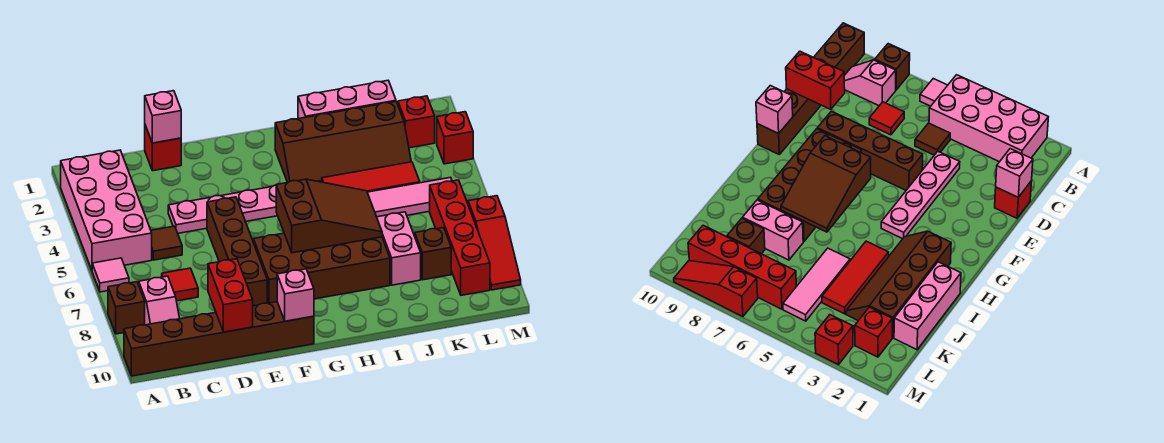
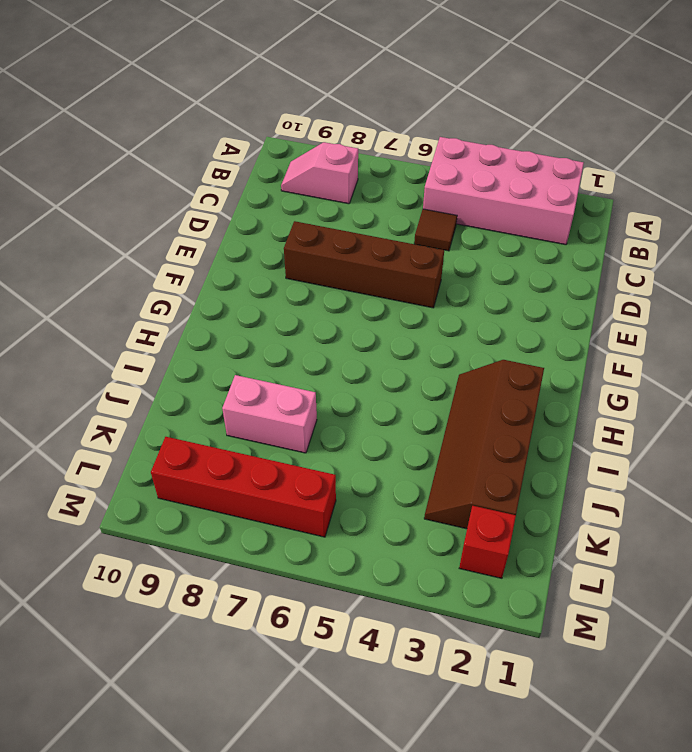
none -> pink tile A6 level 1
none -> brown brick A8 level 1
none -> brown brick A10:F10 level 1

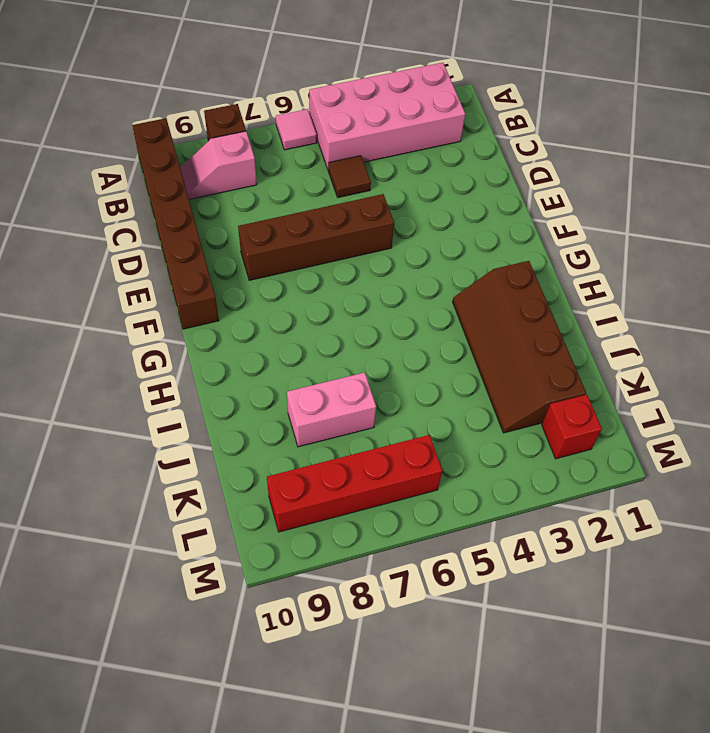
none -> red tile C7 level 1
none -> red brick D1 level 1
none -> pink plate D4:G4 level 1

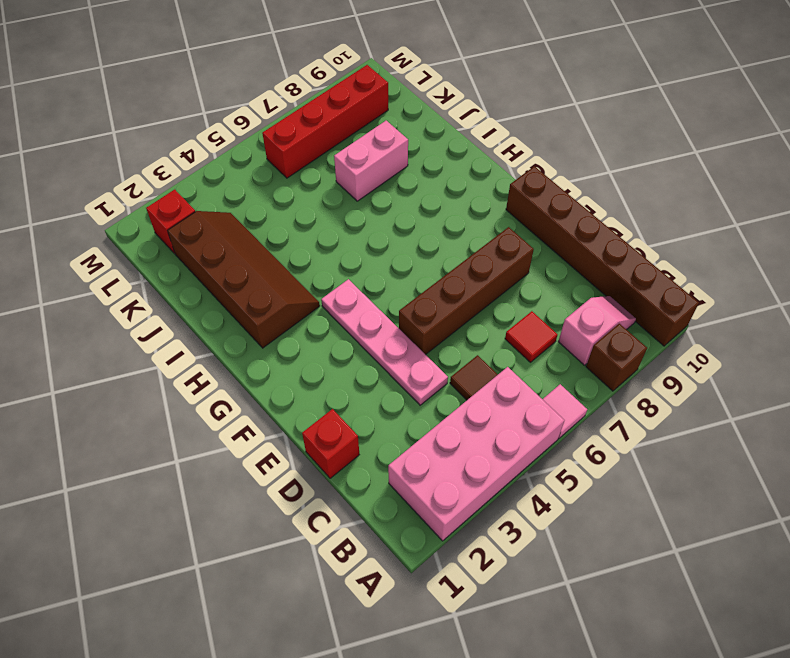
none -> brown brick F7:I8 level 1
none -> pink brick I1:K1 level 1
none -> red tile I4:K4 level 1

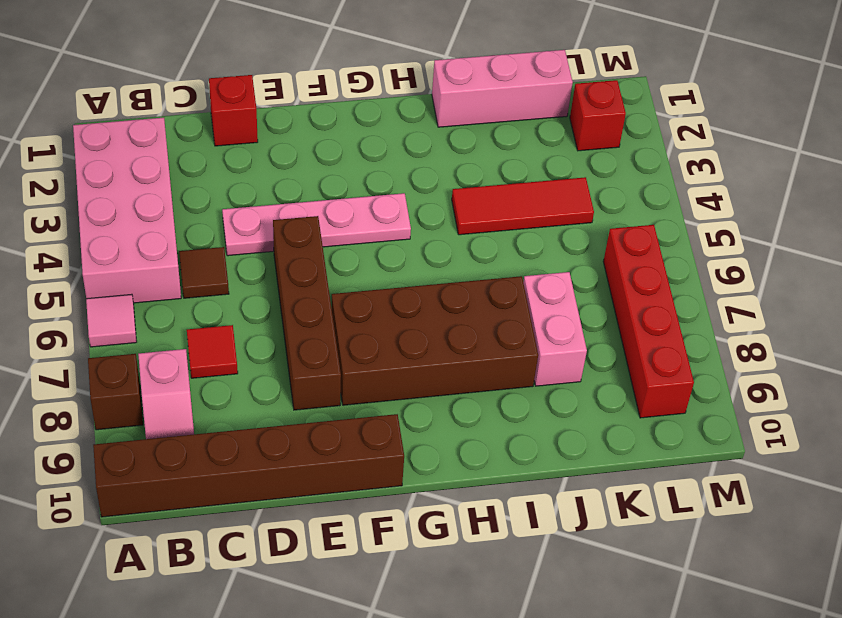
none -> brown slope H2:K3 level 1 top 2
none -> pink tile J5:L5 level 1
none -> brown brick K8 level 1

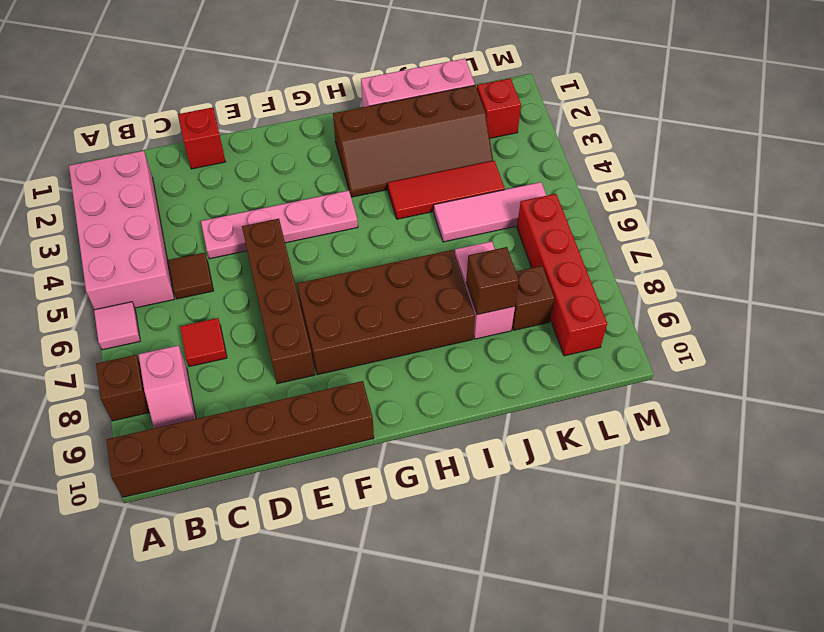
brown brick J8 level 2 -> none
none -> red brick M3 level 1
none -> red slope M7:M9 level 1 top 7
none -> pink brick D1 level 2

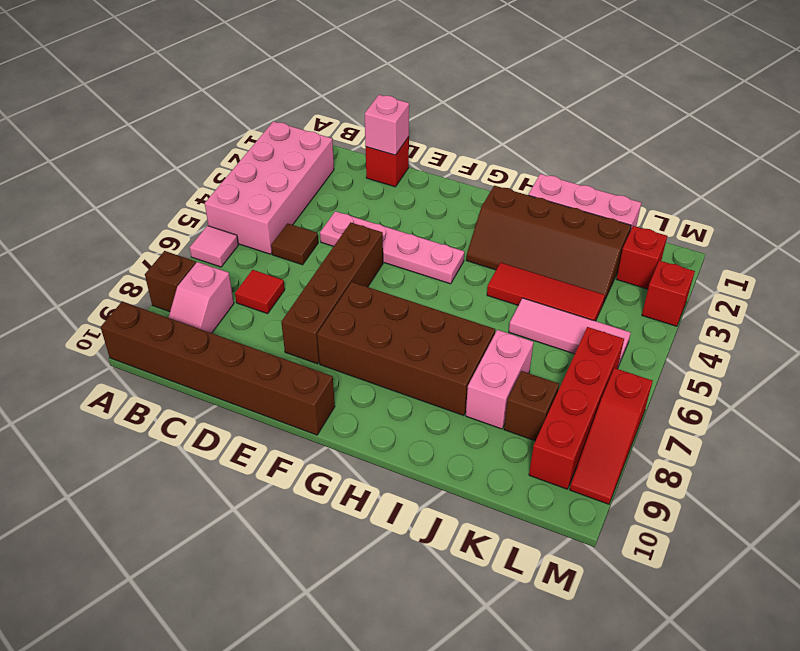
none -> red brick D9:D10 level 2
none -> pink brick F10 level 2
none -> brown slope G6:I7 level 2 top G

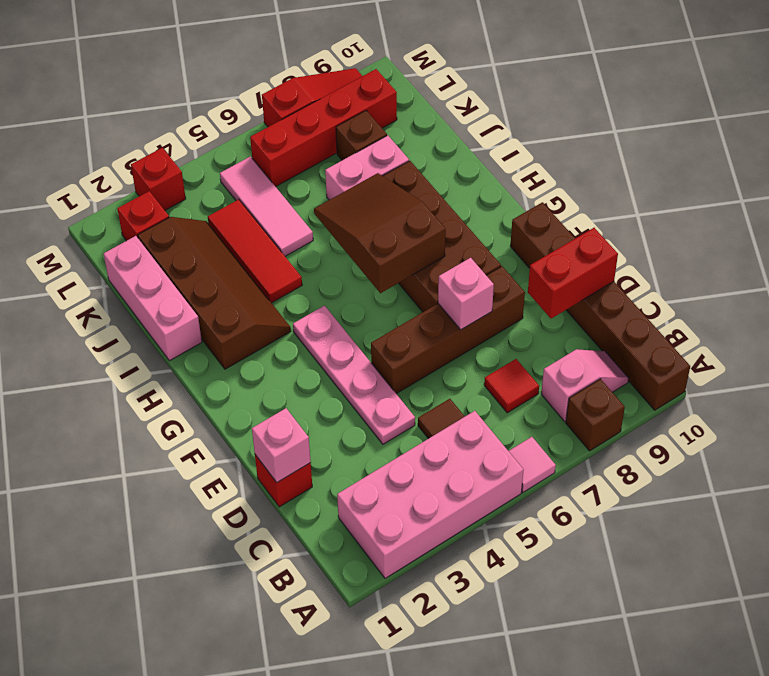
pink brick E7 level 2 -> pink brick F10 level 2

